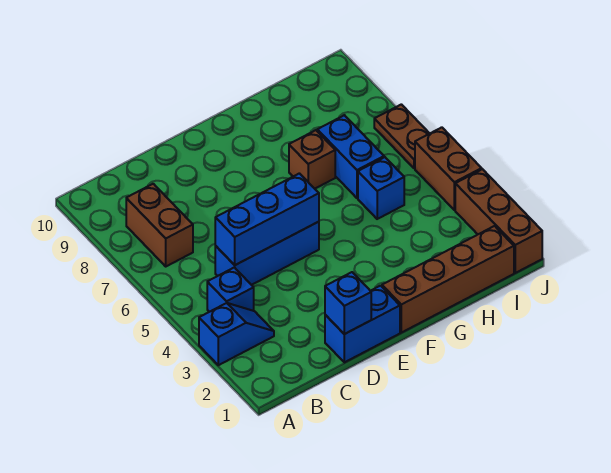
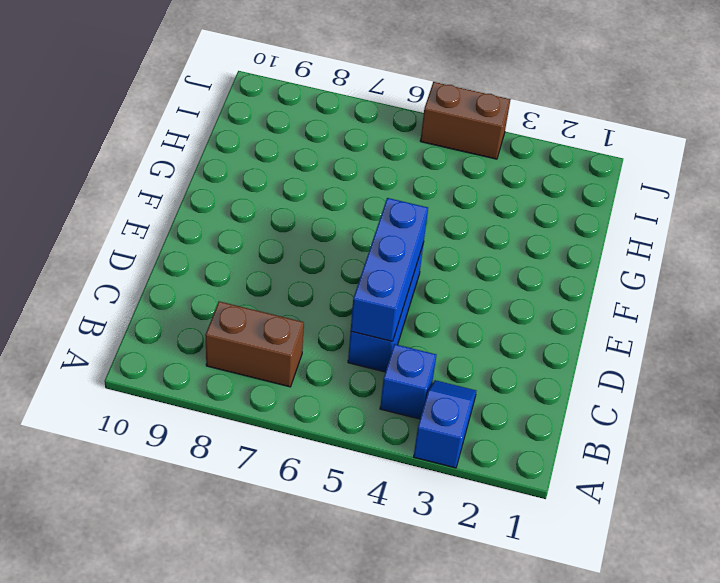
none -> blue brick D1:E1 level 1
none -> brown brick F1:I1 level 1
none -> brown brick G7 level 1

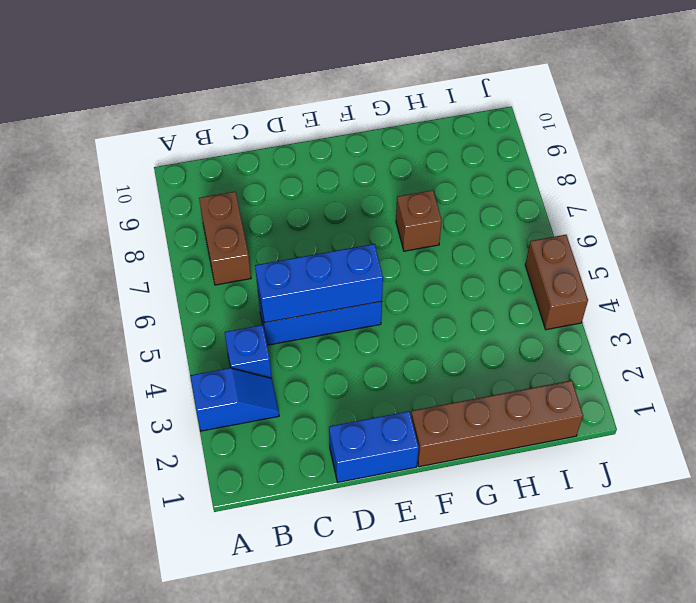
none -> blue brick H5 level 1
none -> blue brick H6:H7 level 1
none -> brown brick J1:J3 level 1

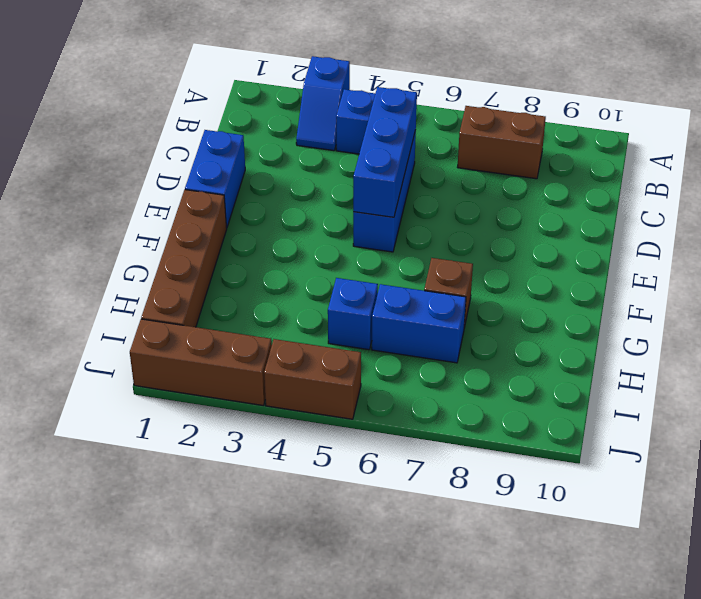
none -> brown plate J6:J7 level 1
none -> blue brick D1 level 2

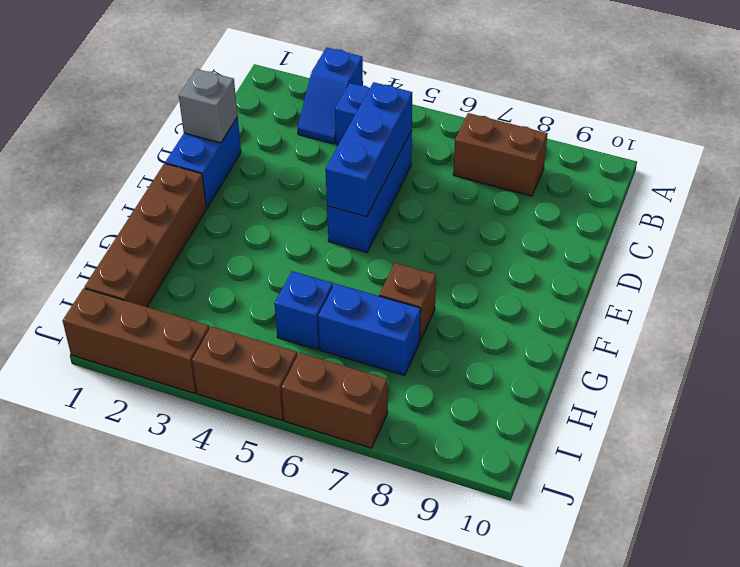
grey brick D1 level 2 -> blue brick D1 level 2
brown brick J6:J7 level 1 -> brown plate J6:J7 level 1

